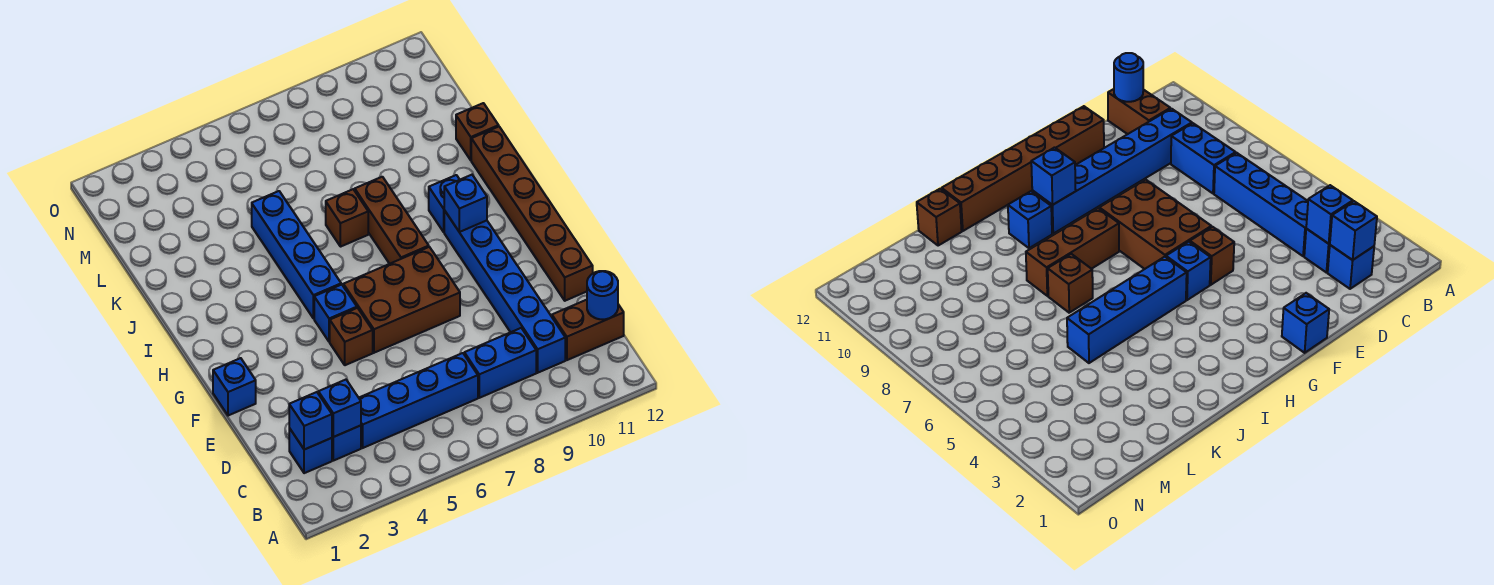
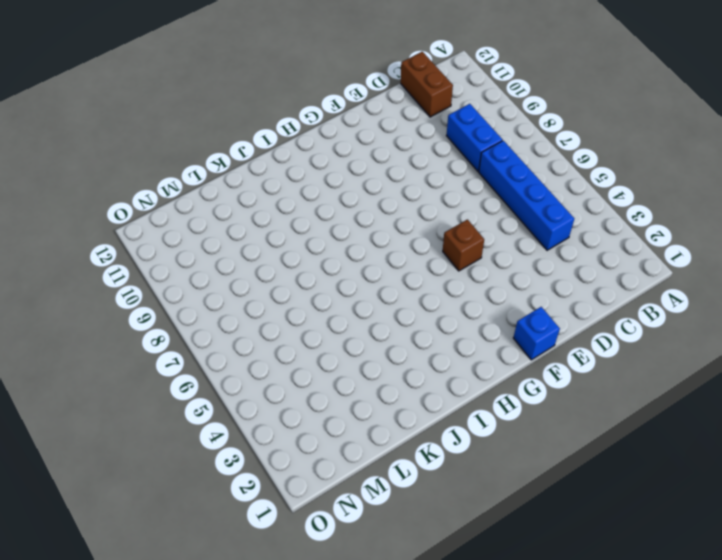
none -> blue brick C2 level 1
none -> blue brick C3 level 1
none -> blue brick C10:H10 level 1

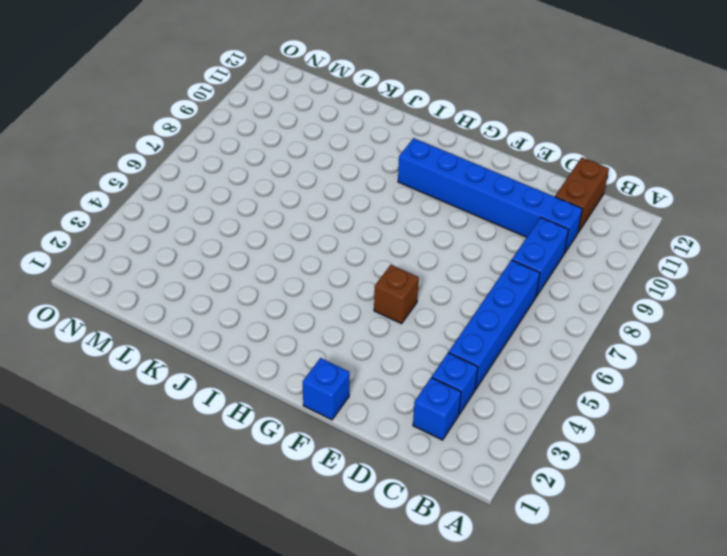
none -> brown brick E12:J12 level 1
none -> brown brick F6:G8 level 1
none -> blue brick G5 level 1

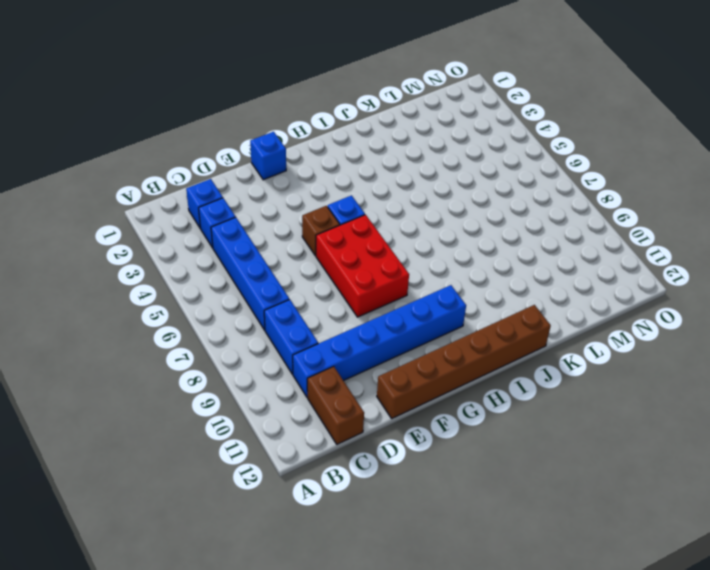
red brick F6:G8 level 1 -> brown brick F6:G8 level 1
none -> blue brick H5:K5 level 1
none -> brown brick H8:J8 level 1
none -> blue brick I10 level 1

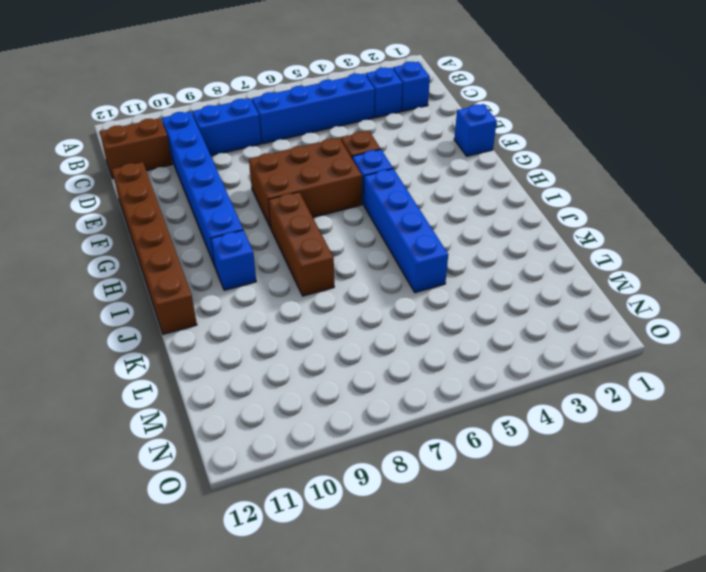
none -> brown brick J7 level 1
none -> brown brick K12 level 1
none -> blue brick C2 level 2

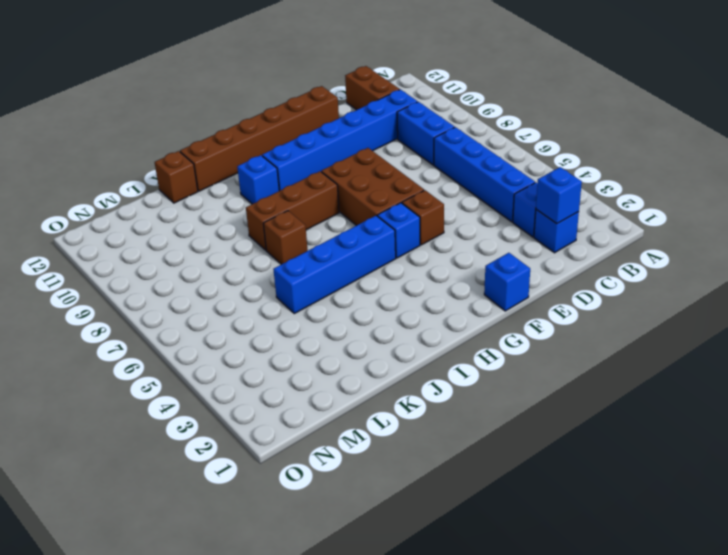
none -> blue brick C3 level 2
none -> blue round brick C12 level 2
none -> blue brick H10 level 2

